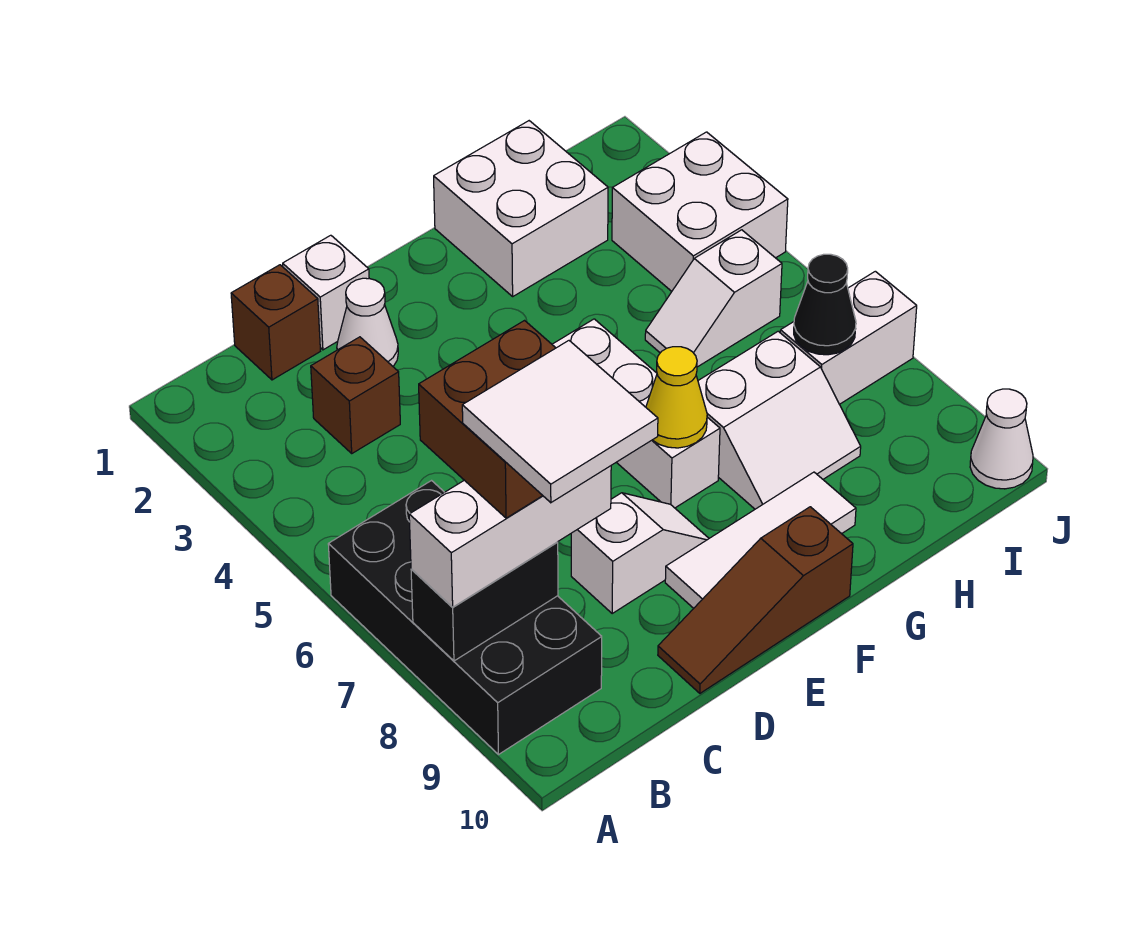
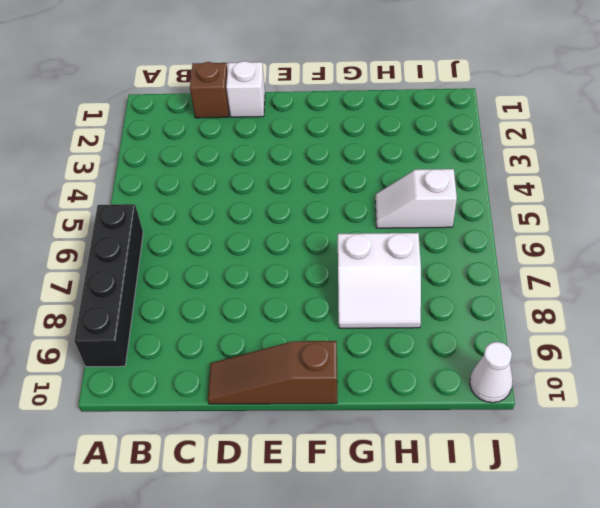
black brick A6:A9 level 1 -> black brick A6:B9 level 1
none -> brown brick C3 level 1
none -> white cone D2 level 1
none -> white slope D8:E8 level 1 top D

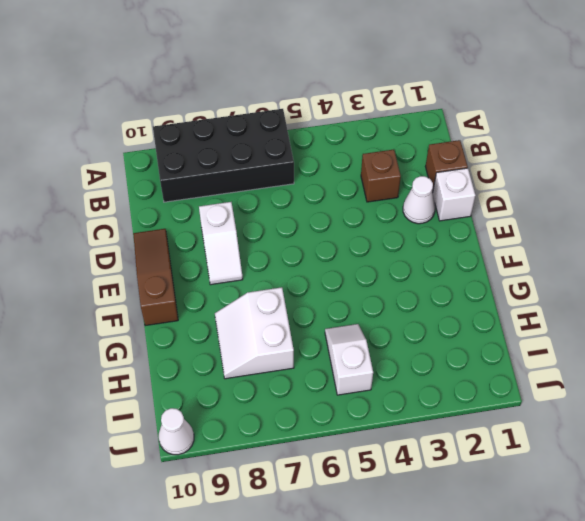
none -> white tile E9:G9 level 1
none -> white brick F5:F7 level 1
none -> white brick G1:H2 level 1

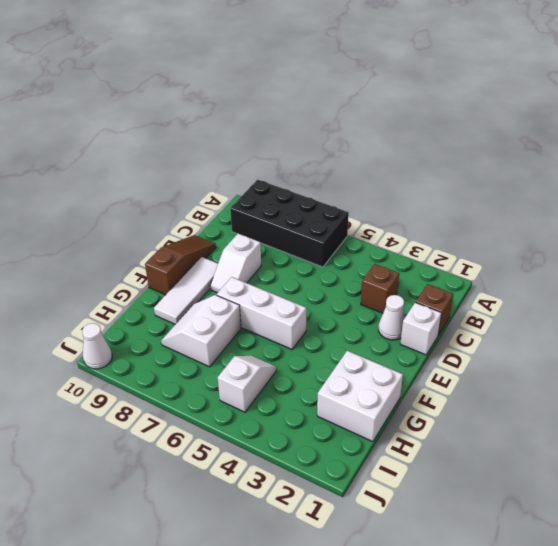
none -> white brick I3:J4 level 1
none -> white brick I7:J7 level 1
none -> black brick A8:B8 level 2

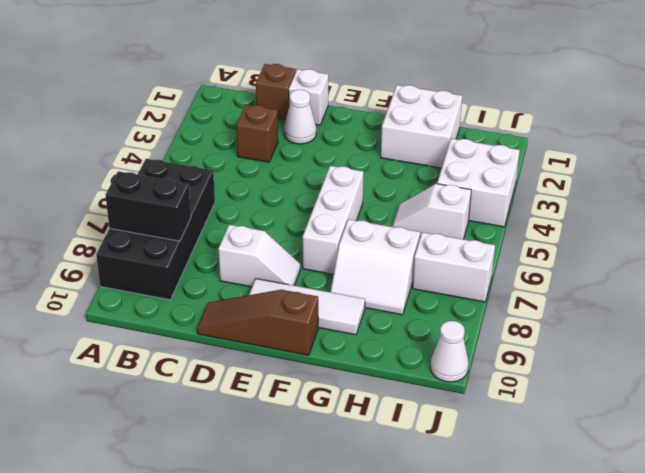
none -> yellow cone F7 level 2
none -> black cone I7 level 2
none -> white brick A8:C8 level 3

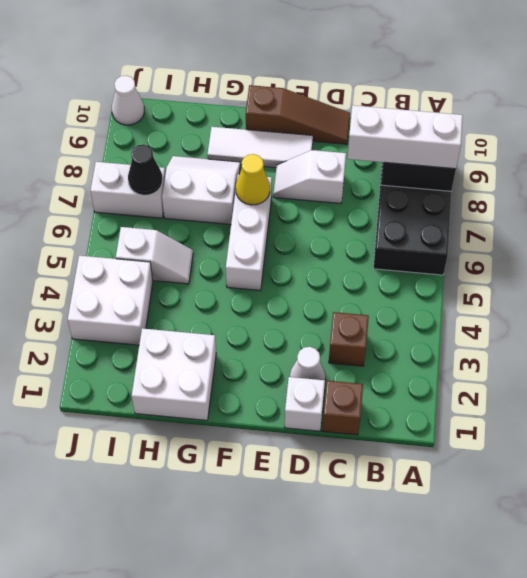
none -> brown brick B7:C8 level 4
none -> white tile B8:C9 level 5

